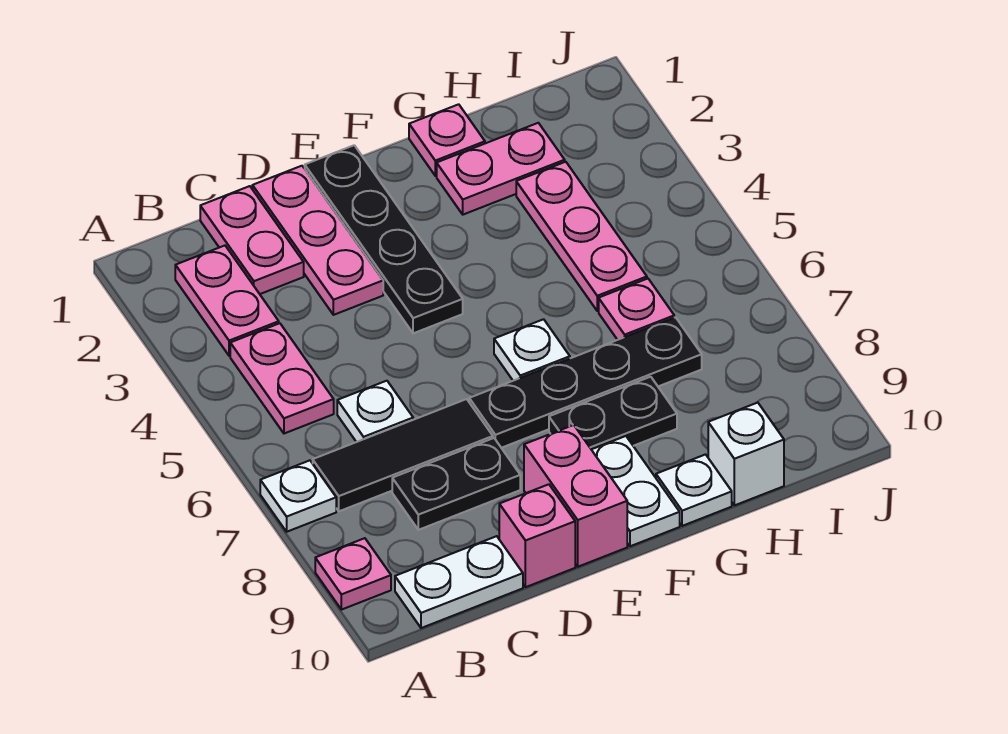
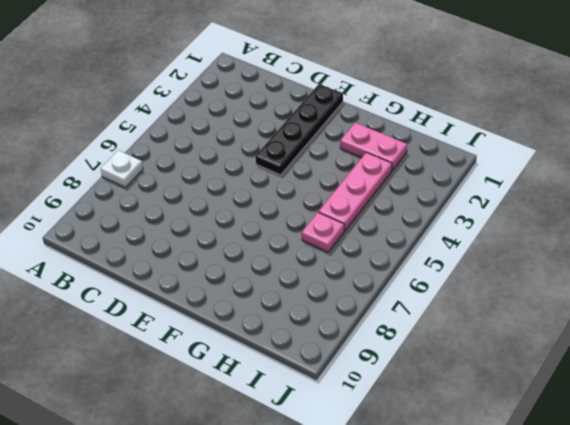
none -> pink plate A9 level 1
none -> pink plate B2:B3 level 1
none -> pink plate B4:B5 level 1

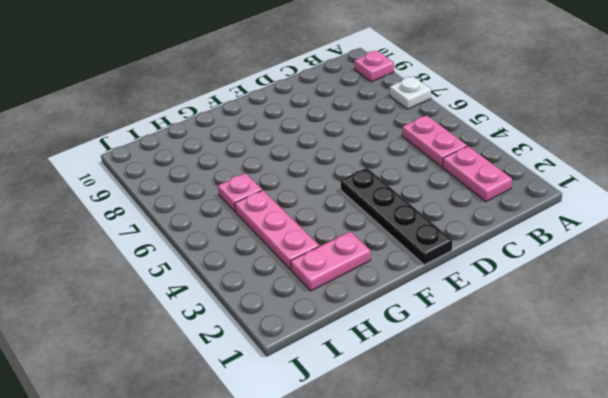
none -> black tile B7:D7 level 1
none -> white plate B10:C10 level 1
none -> pink plate C1:C2 level 1

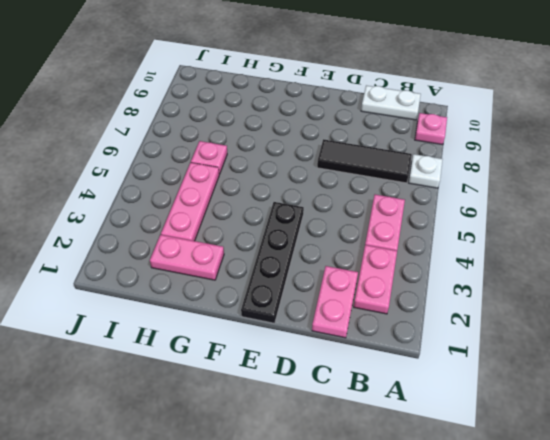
none -> white plate C6 level 1
none -> black plate C8:D8 level 1
none -> pink plate D1:D3 level 1

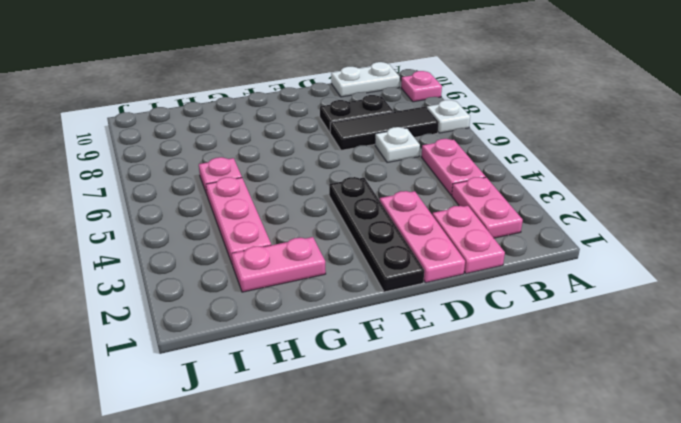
none -> pink brick D10 level 1
none -> black plate E7:H7 level 1
none -> pink brick E9:E10 level 1

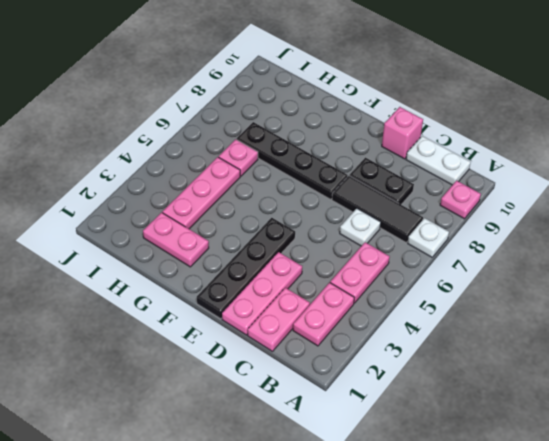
none -> pink brick E9:E10 level 1
none -> white plate F6 level 1
none -> black plate F8:G8 level 1

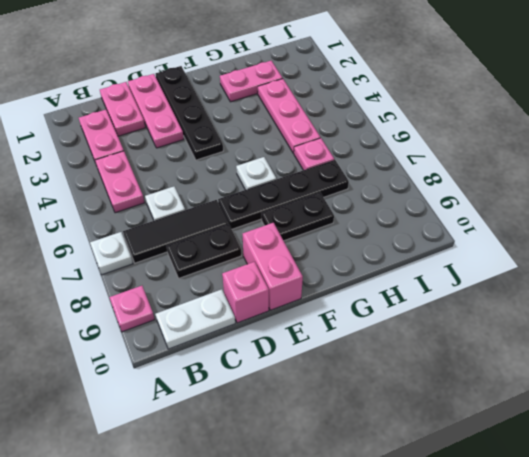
none -> white plate F9:F10 level 1
none -> pink plate G1 level 1
none -> white plate G10 level 1

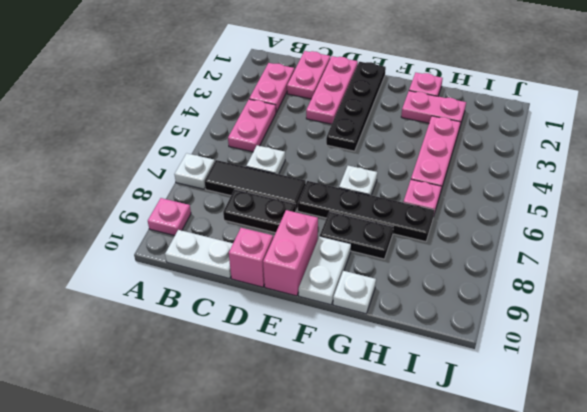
none -> white brick H10 level 1

